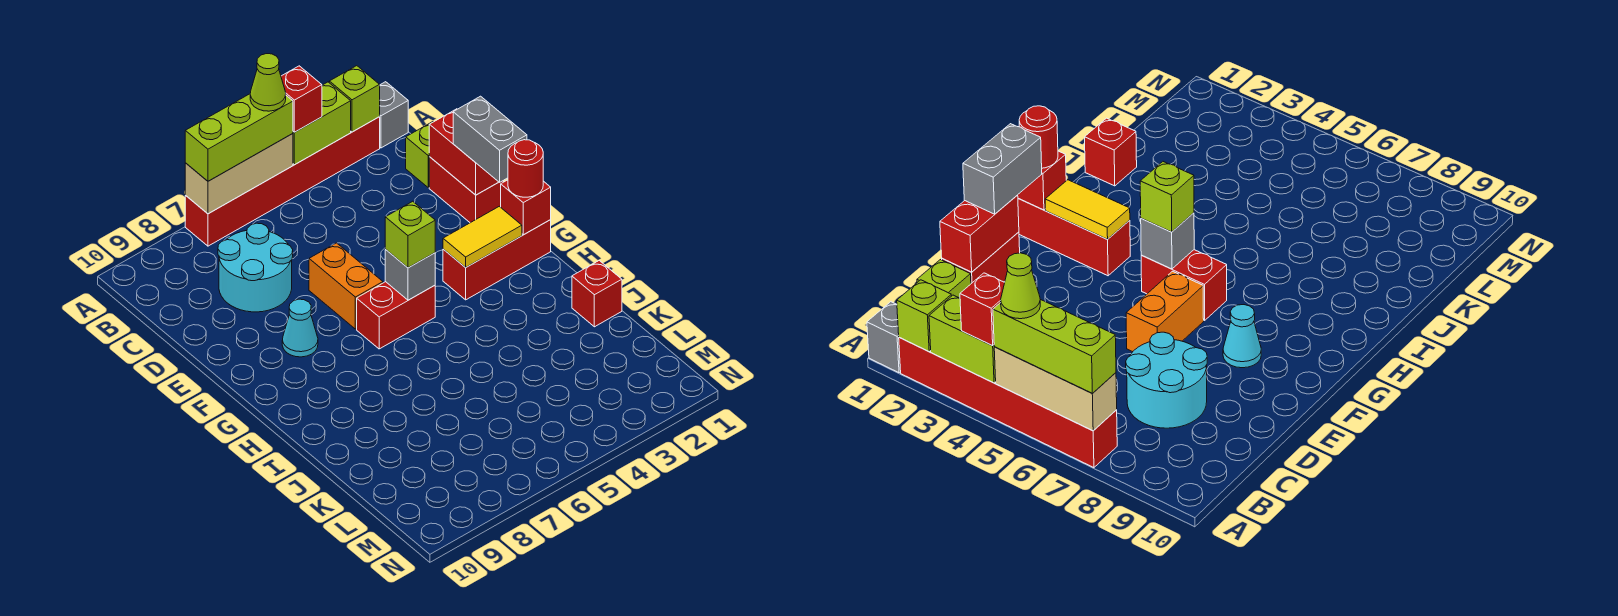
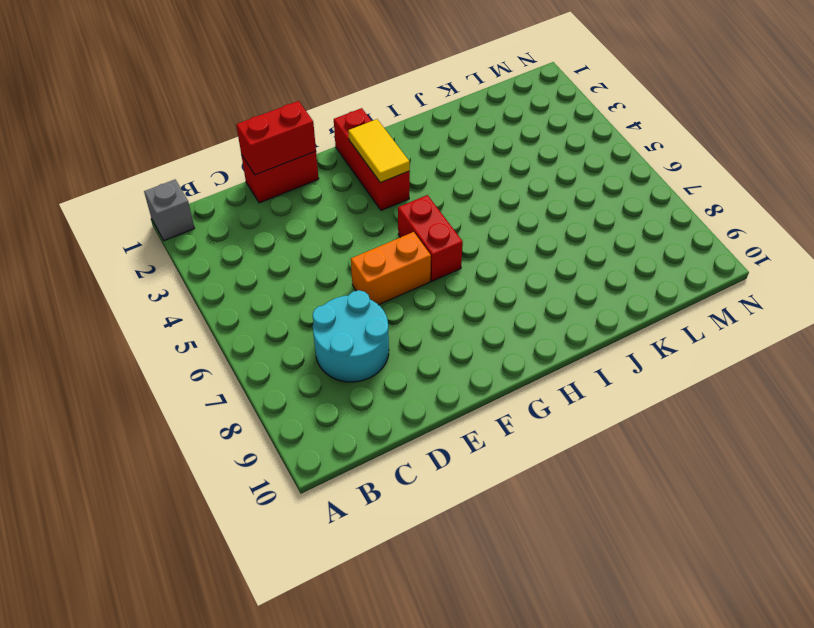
none -> red brick A2:A7 level 1
none -> lime brick C1 level 1
none -> cyan cone F8 level 1

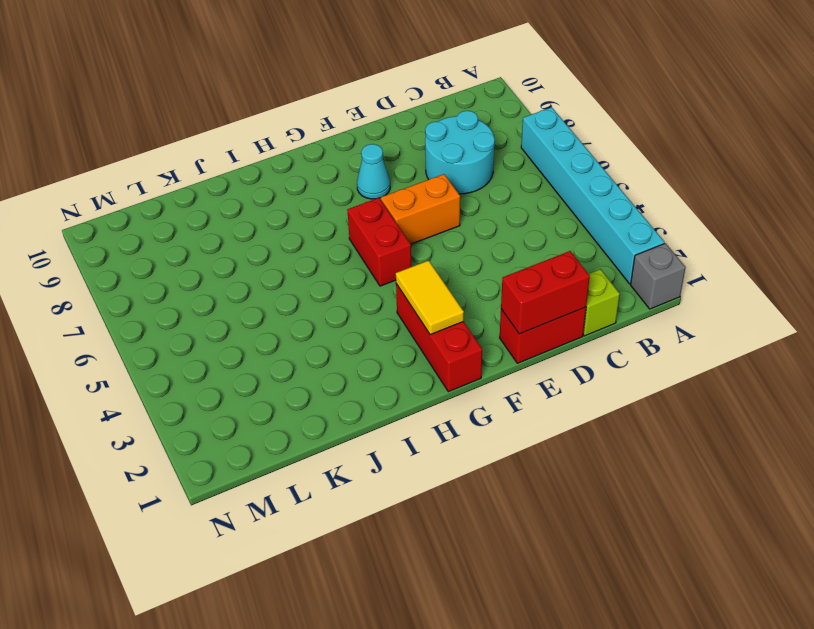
cyan brick A2:A7 level 1 -> red brick A2:A7 level 1
none -> red brick J1 level 1
none -> lime brick A2 level 2
none -> lime brick A3:A4 level 2

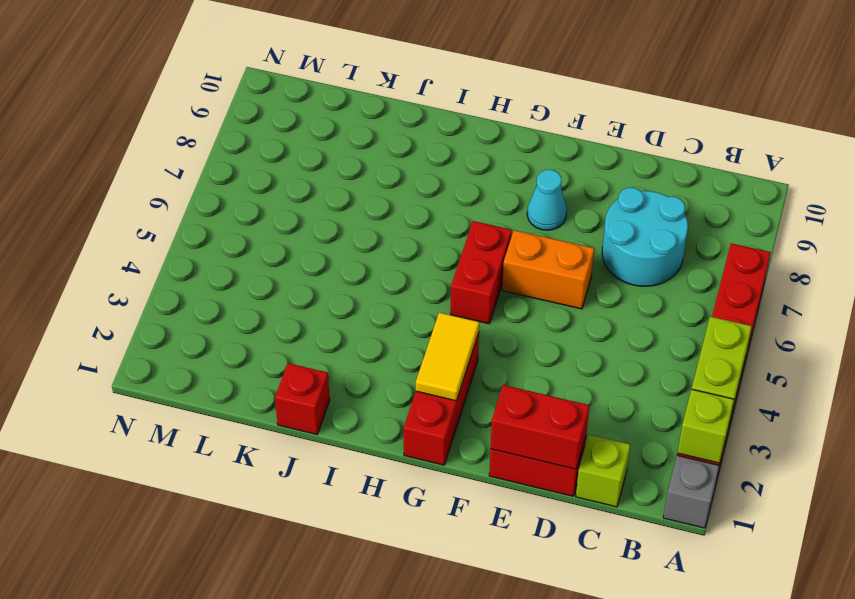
none -> tan brick A5:A7 level 2
none -> red brick G1 level 2
none -> grey brick G5 level 2

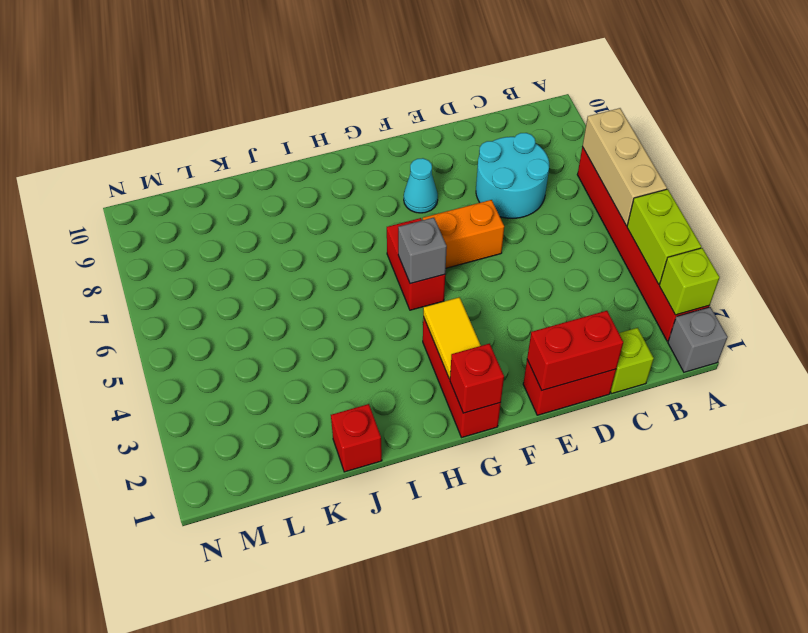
none -> red brick A4 level 3
none -> lime brick A5:A7 level 3
none -> grey brick E1:F1 level 3

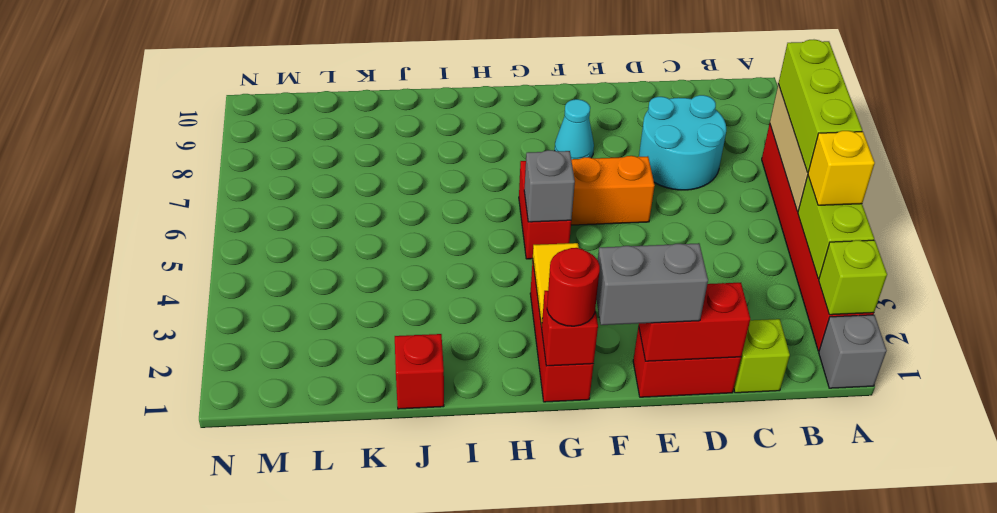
yellow brick A4 level 3 -> red brick A4 level 3
none -> lime brick G5 level 3
none -> lime cone A5 level 4

